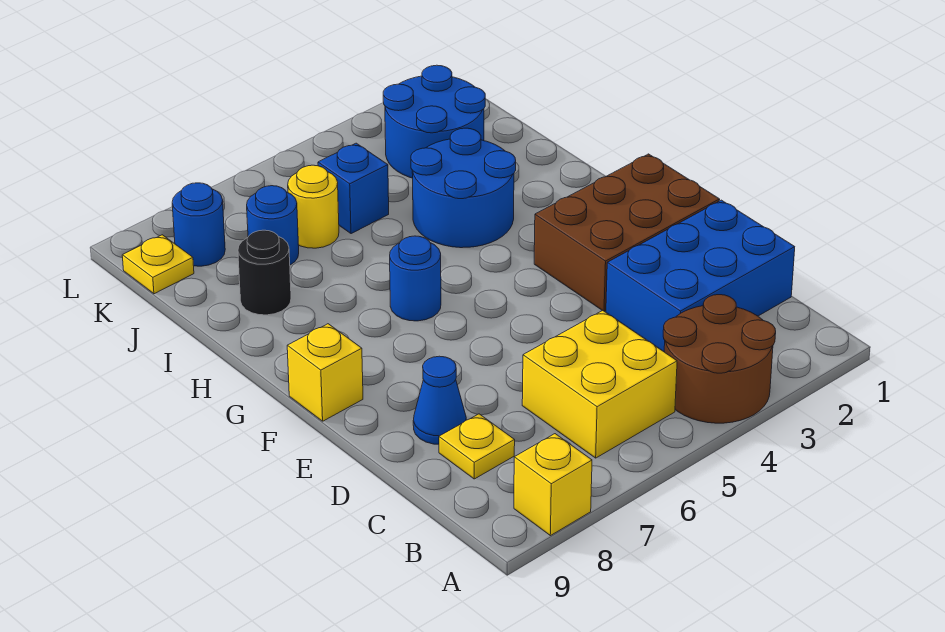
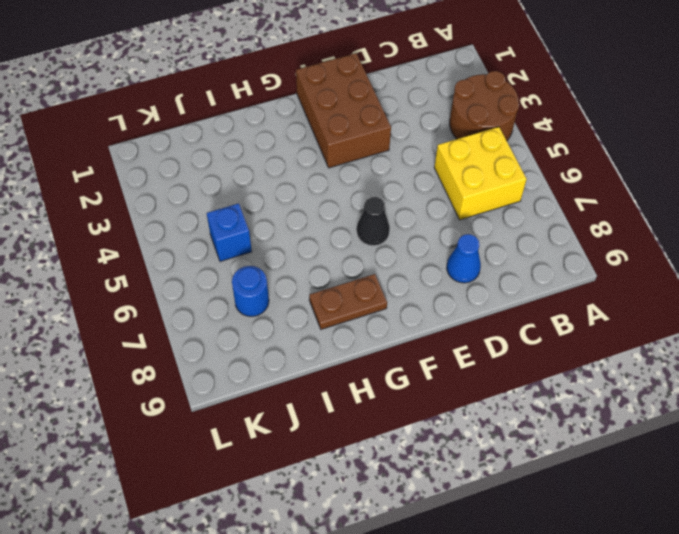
black cone F6 level 1 -> none
brown plate G8:H8 level 1 -> none
none -> yellow brick A8 level 1
none -> blue brick C1:D3 level 1
none -> yellow plate C8 level 1

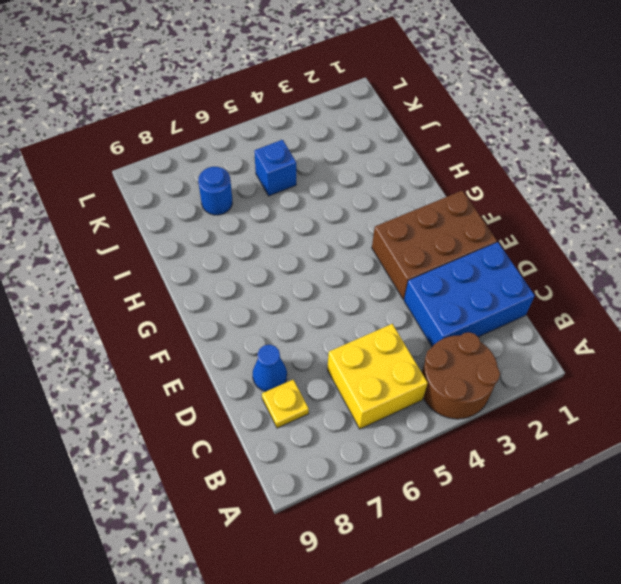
none -> yellow brick A8 level 1
none -> yellow brick F9 level 1
none -> blue round brick G6 level 1

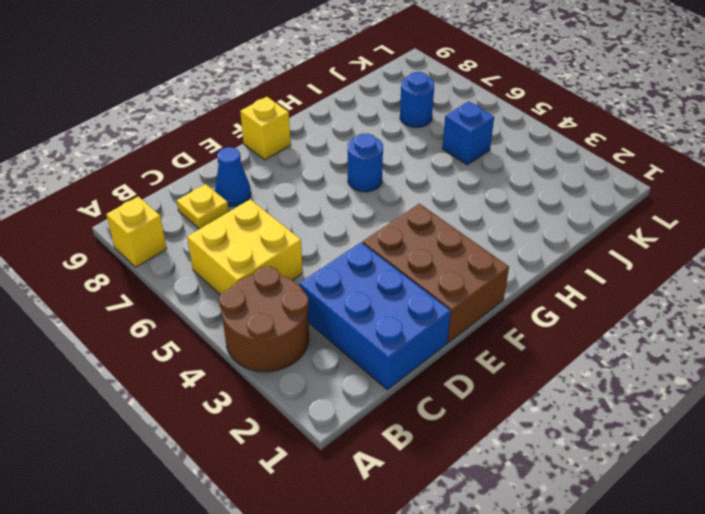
none -> blue round brick H3:I4 level 1
none -> black round brick I8 level 1
none -> blue round brick J2:K3 level 1

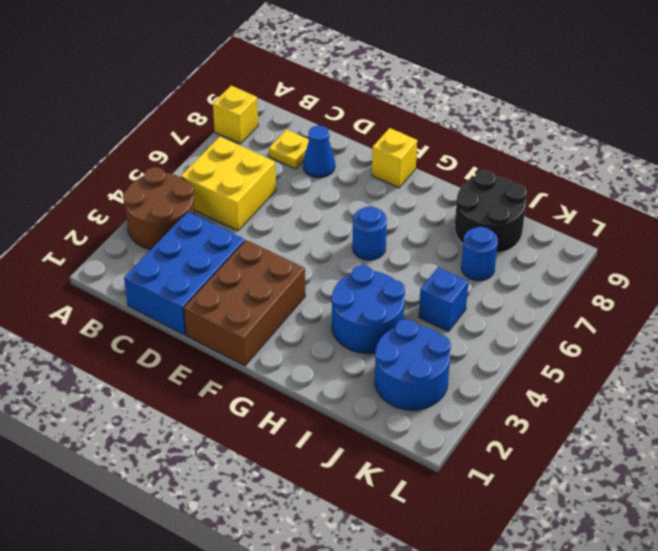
black round brick I8:J9 level 1 -> black round brick I8 level 1
none -> yellow round brick J6 level 1
none -> blue round brick K8 level 1
none -> yellow plate K9 level 1

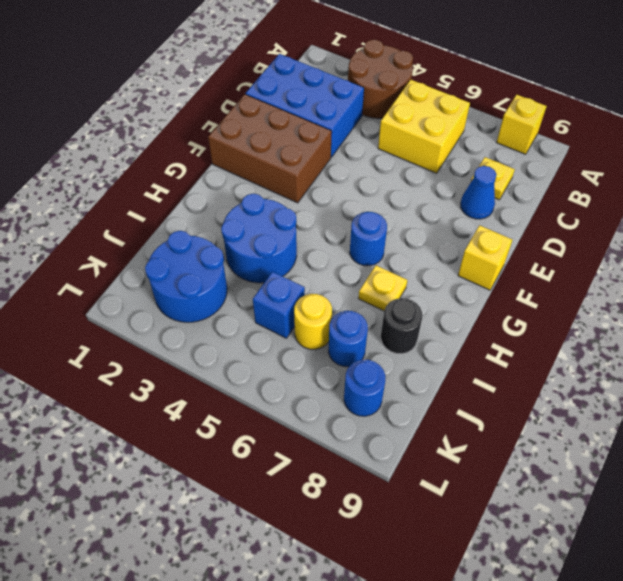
yellow plate H7 level 1 -> yellow plate K9 level 1

